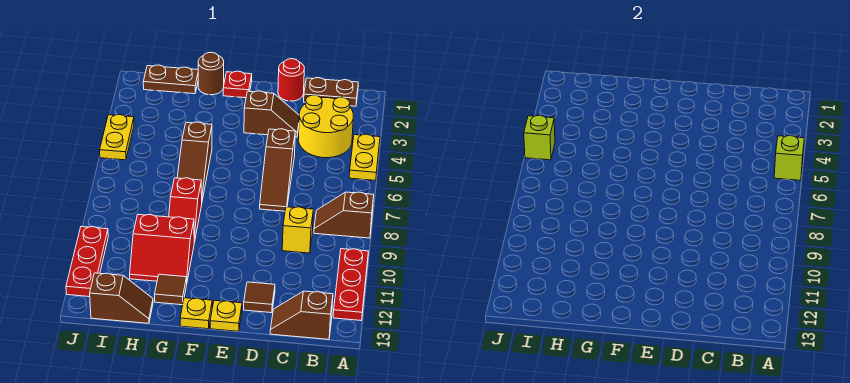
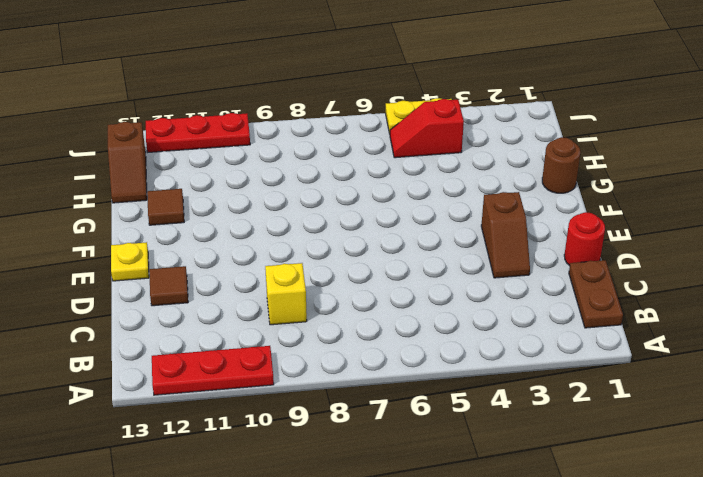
red slope I4:I5 level 1 top 4 -> red slope G8:G9 level 1 top 8
none -> yellow plate A4:A5 level 1
none -> brown slope A8:B8 level 1 top A
none -> yellow round brick B3:C4 level 1

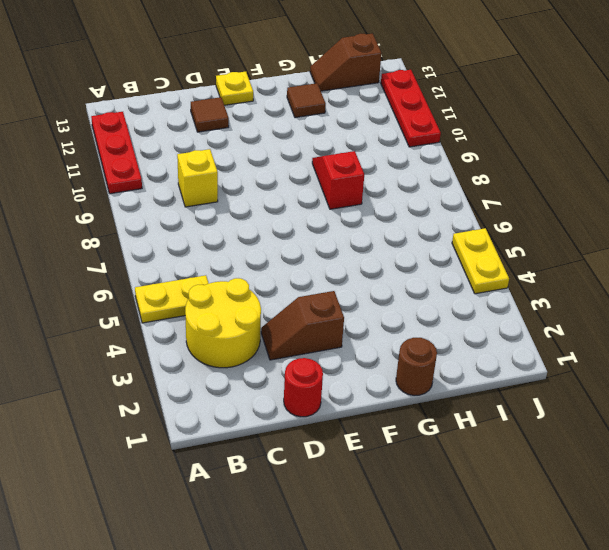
yellow plate A5:B5 level 1 -> yellow plate A4:A5 level 1
none -> brown slope A8:B8 level 1 top A
none -> brown plate B1:C1 level 1
none -> brown slope B13:C13 level 1 top B

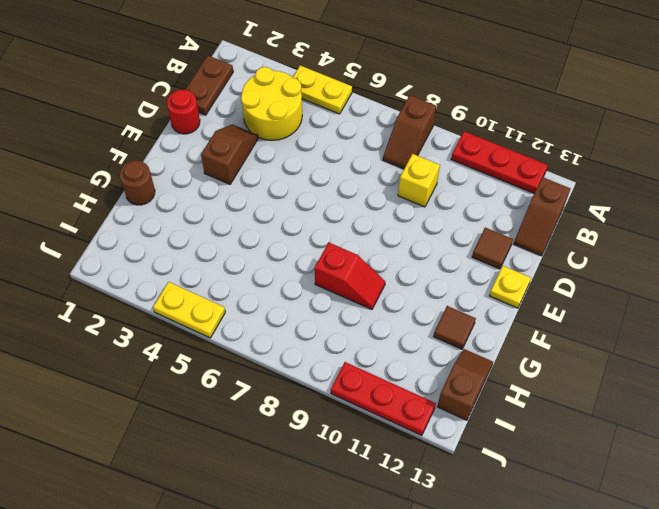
none -> brown slope D5:D7 level 1 top 5
none -> red plate F1 level 1
none -> yellow plate F13 level 1

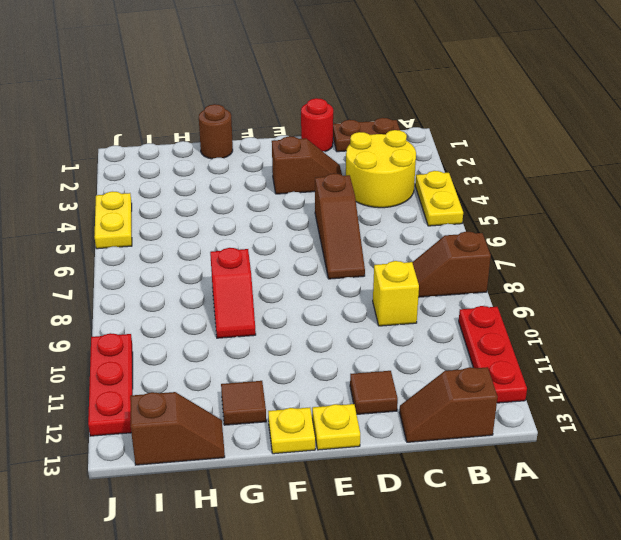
none -> red plate F1 level 1
none -> brown slope G5:G7 level 1 top 5
none -> red slope G10:H11 level 1 top 10

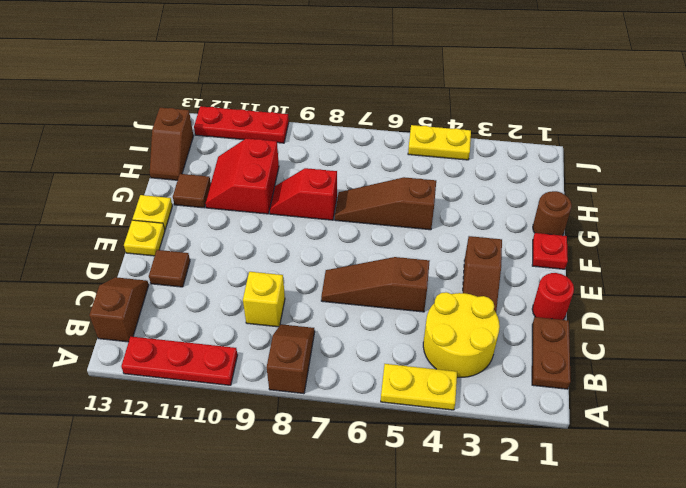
none -> brown plate H1:I1 level 1
none -> lime brick A5 level 2
none -> lime brick J5 level 2

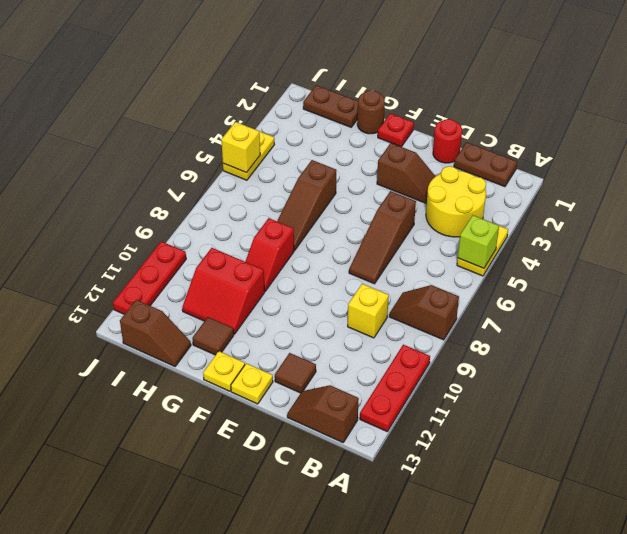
yellow brick J5 level 2 -> lime brick J5 level 2

